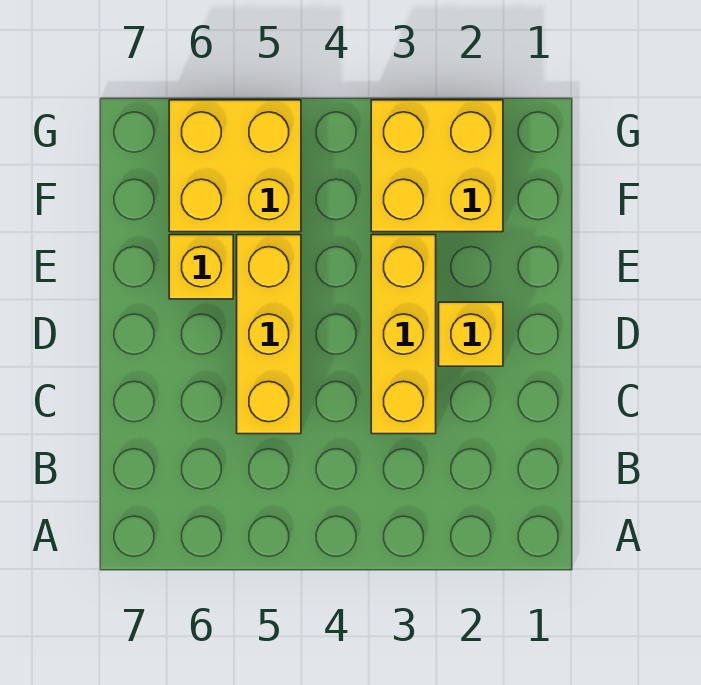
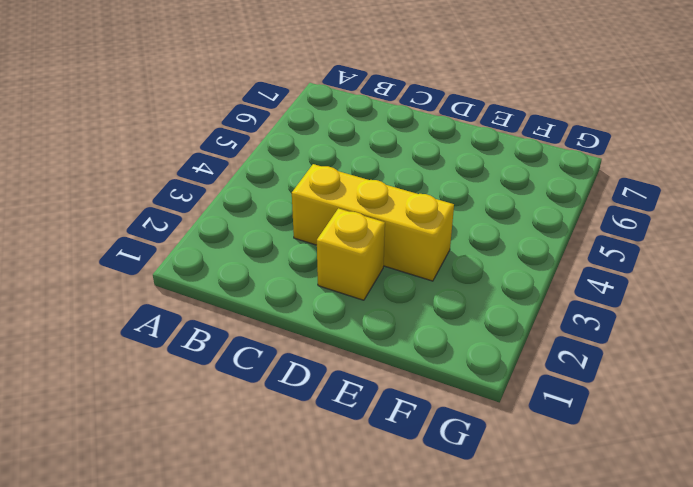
none -> yellow brick C5:E5 level 1
none -> yellow brick E6 level 1

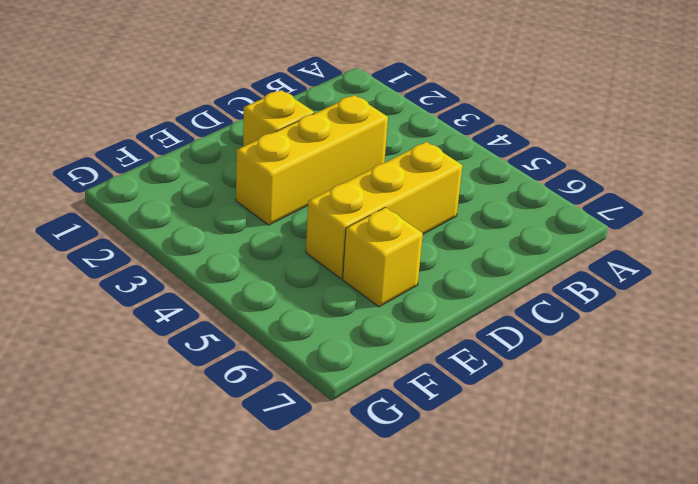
none -> yellow brick F2:G3 level 1
none -> yellow brick F5:G6 level 1

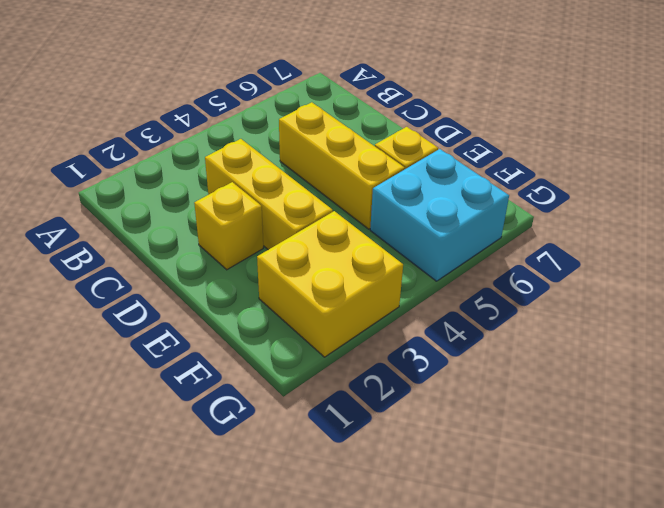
cyan brick F5:G6 level 1 -> yellow brick F5:G6 level 1

